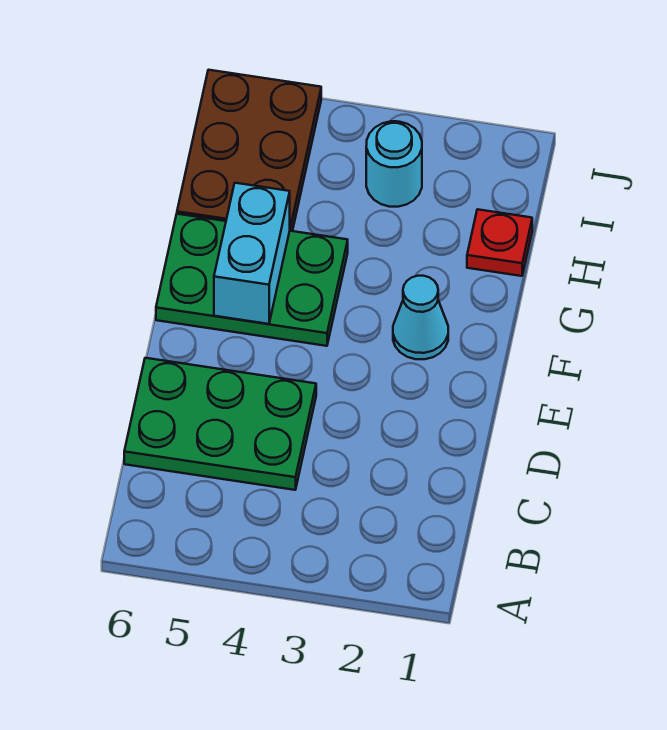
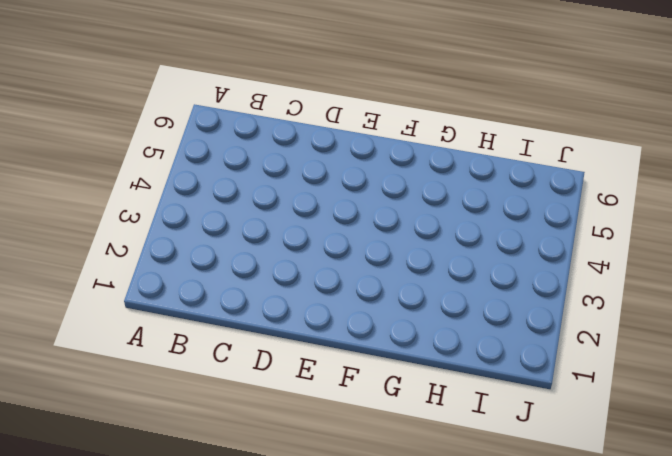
none -> green plate C4:D6 level 1
none -> cyan cone F2 level 1

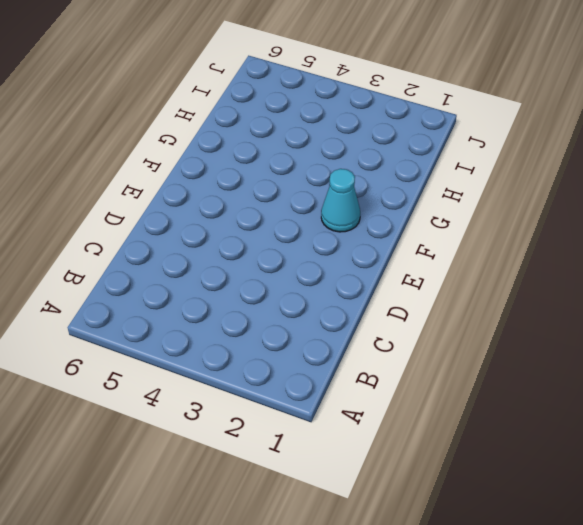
none -> green plate C4:D6 level 1
none -> green plate F4:G6 level 1

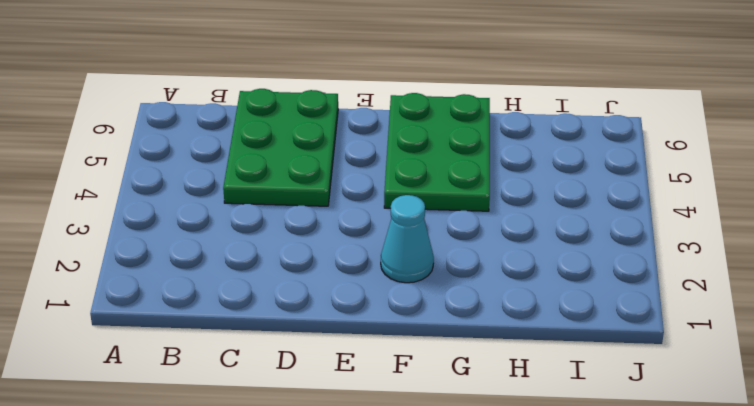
none -> red plate H1 level 1
none -> brown plate H5:J6 level 1

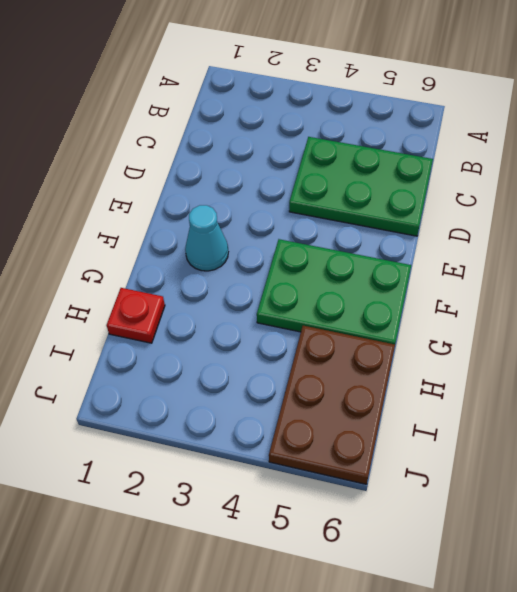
none -> cyan round brick I3 level 1
none -> cyan brick F5:G5 level 2

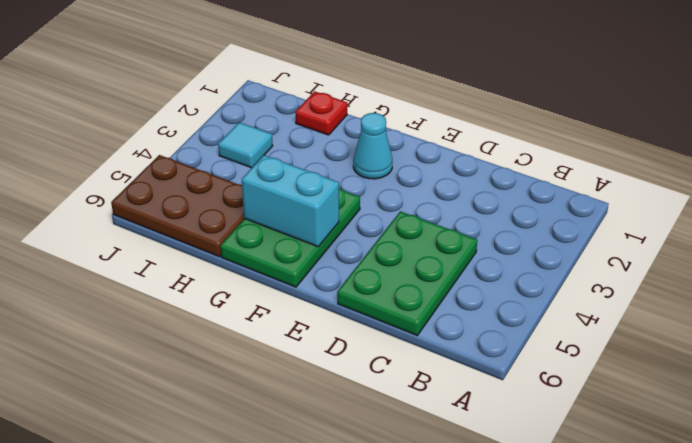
cyan tile I3 level 1 -> cyan round brick I3 level 1

